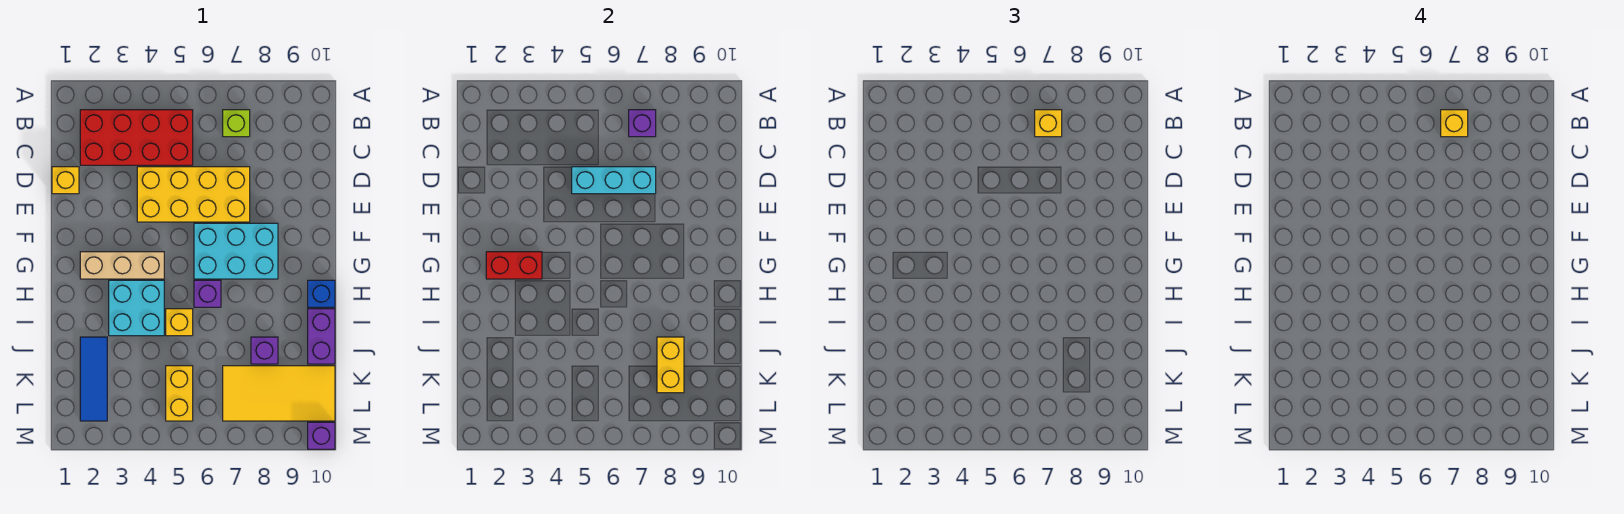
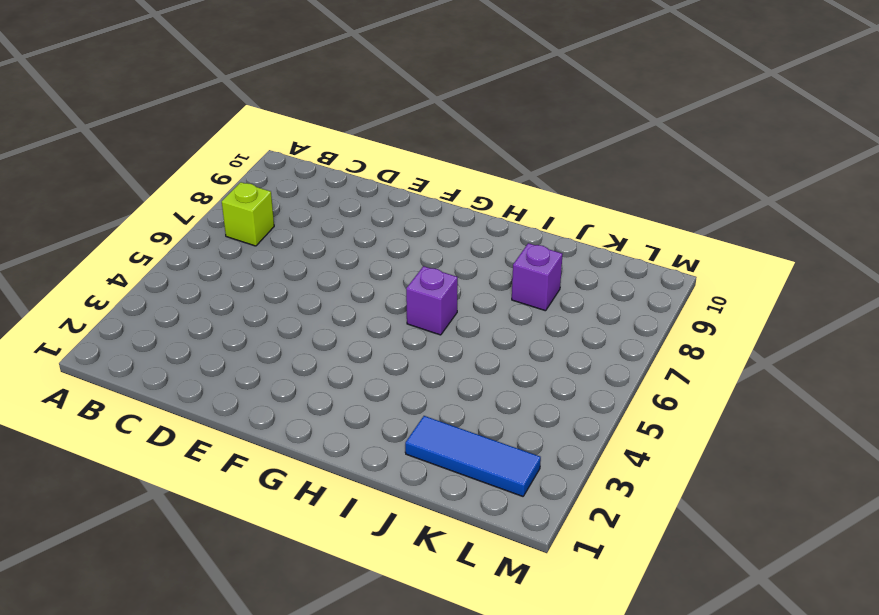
none -> red brick B2:C5 level 1
none -> yellow brick D1 level 1
none -> yellow brick D4:E7 level 1

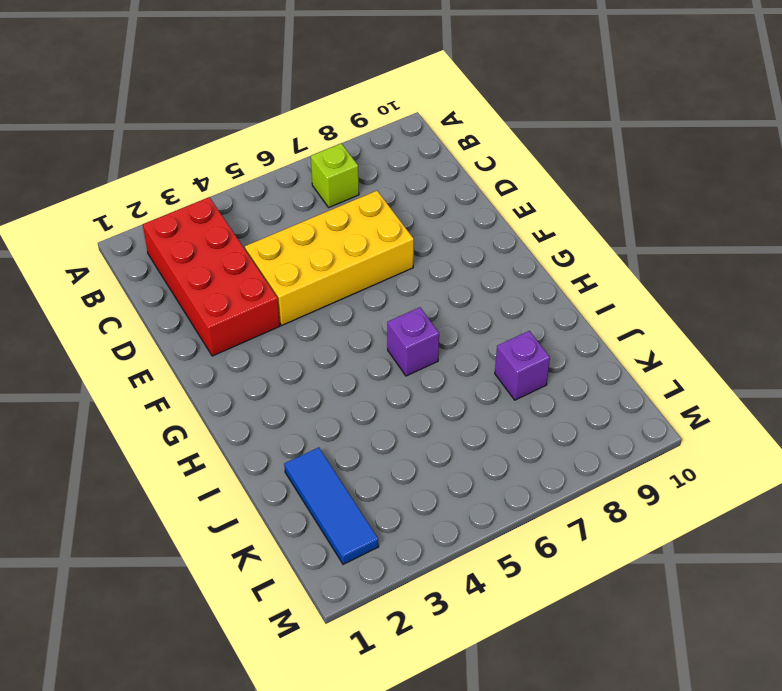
red brick B2:E3 level 1 -> red brick B2:C5 level 1
none -> yellow brick D1 level 1
none -> cyan brick F6:G8 level 1
none -> tan brick G2:G4 level 1

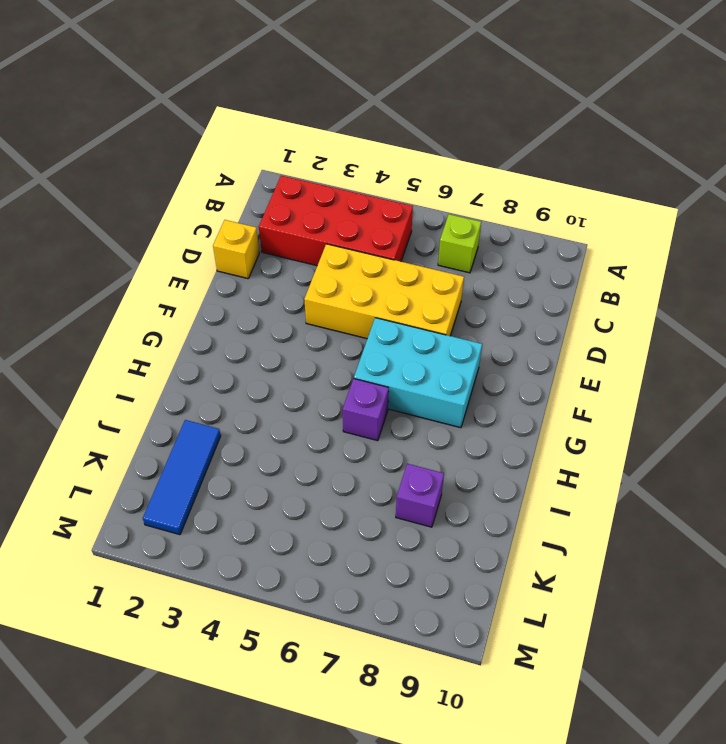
none -> tan brick G2:G4 level 1
none -> cyan brick H3:I4 level 1
none -> blue brick H10 level 1

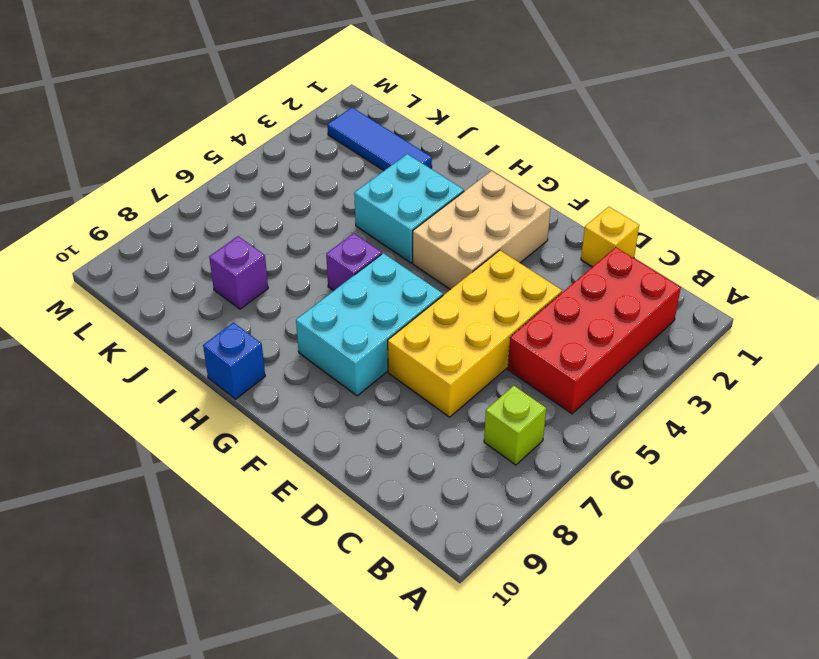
tan brick F2:G4 level 1 -> tan brick G2:G4 level 1
none -> yellow brick I5 level 1
none -> purple brick I10:J10 level 1
none -> yellow brick K5:L5 level 1

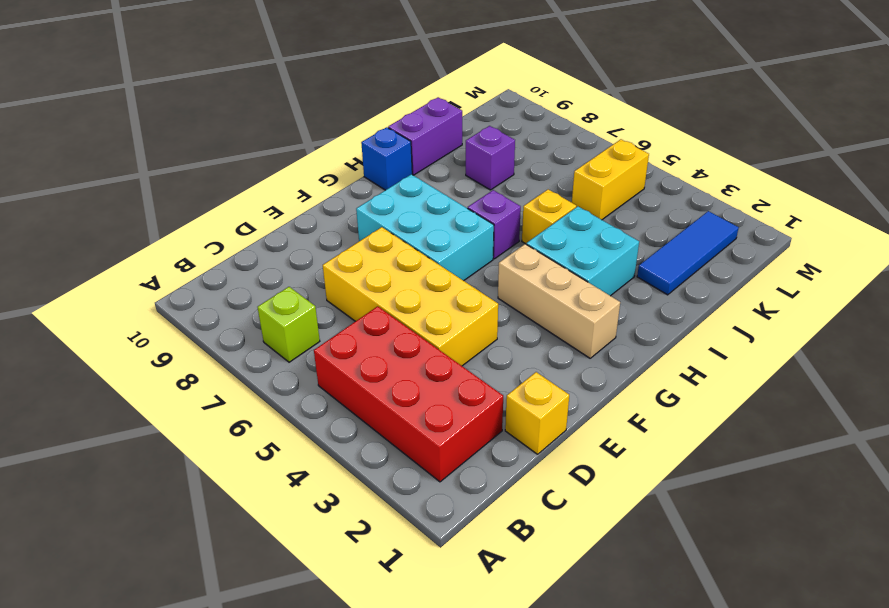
none -> yellow tile K7:L10 level 1
none -> purple brick M10 level 1
none -> purple brick B7 level 2

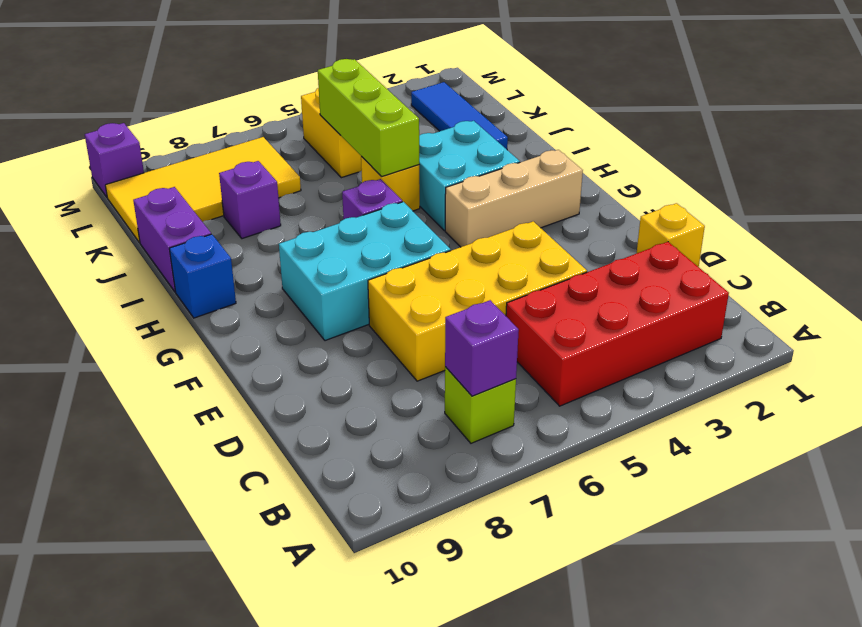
lime brick I5:K5 level 2 -> none
none -> cyan brick D5:D7 level 2
none -> red brick G2:G3 level 2
none -> yellow brick J8:K8 level 2

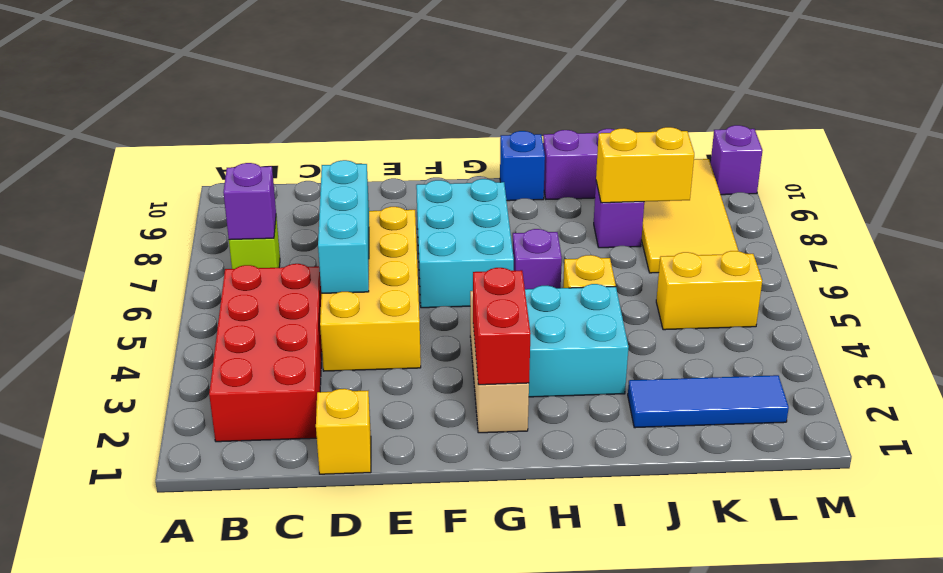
none -> yellow brick B7 level 3
none -> yellow brick B7 level 4

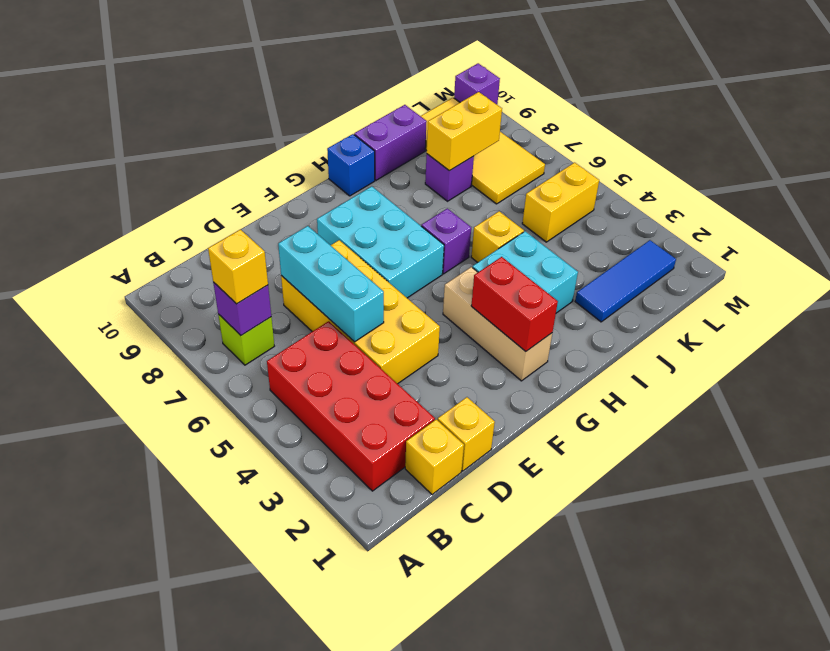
yellow brick C1 level 1 -> yellow brick B7 level 4

